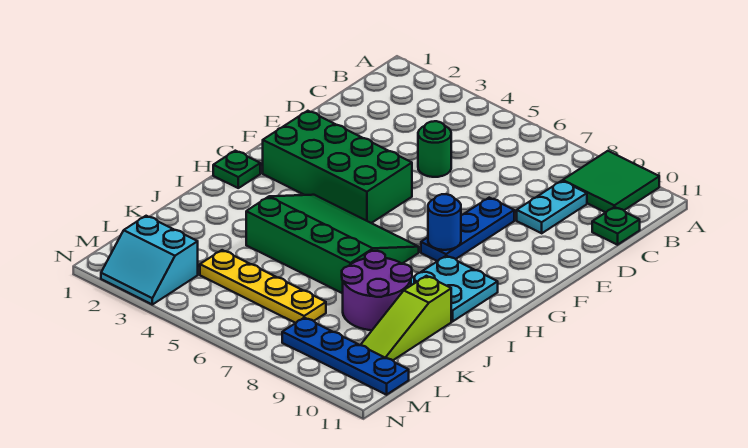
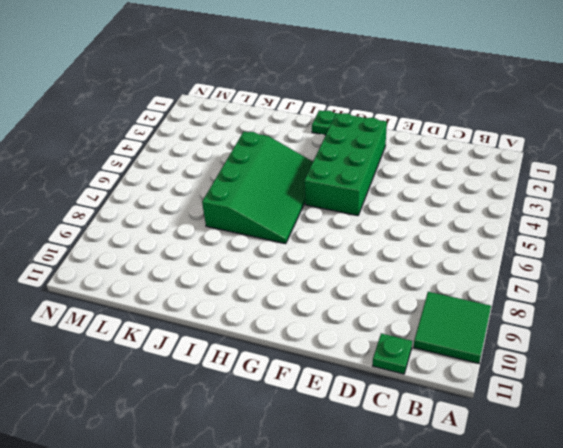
none -> cyan plate C9:D9 level 1
none -> green round brick D5 level 1
none -> blue plate E8:G8 level 1

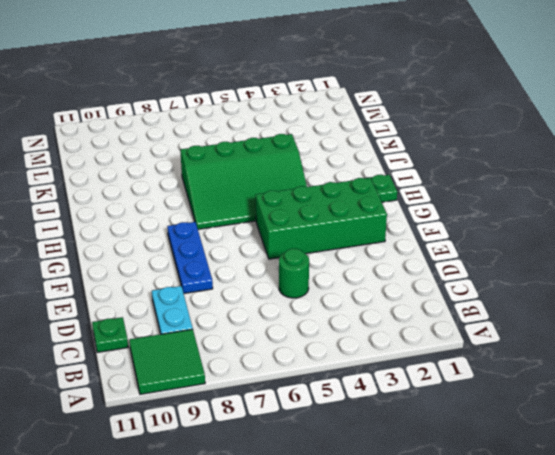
none -> cyan plate H9:I10 level 1
none -> purple round brick J8:K9 level 1
none -> lime slope J10:L10 level 1 top J

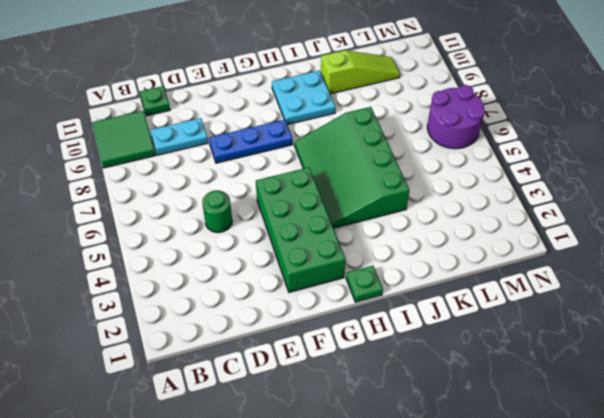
purple round brick M6:N7 level 1 -> purple round brick J8:K9 level 1
none -> yellow plate L4:L7 level 1
none -> cyan slope M2:N3 level 1 top M
none -> blue plate M8:M11 level 1

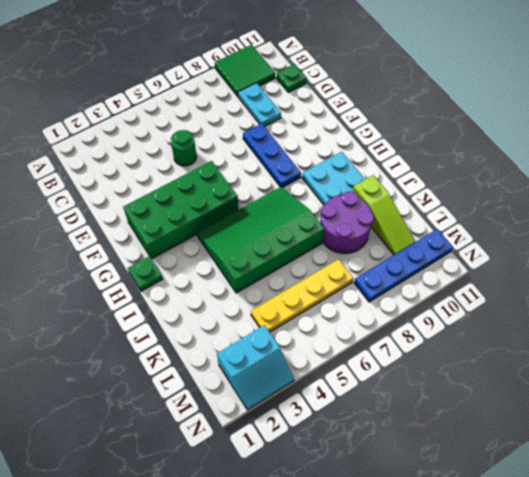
none -> blue round brick G8 level 2

